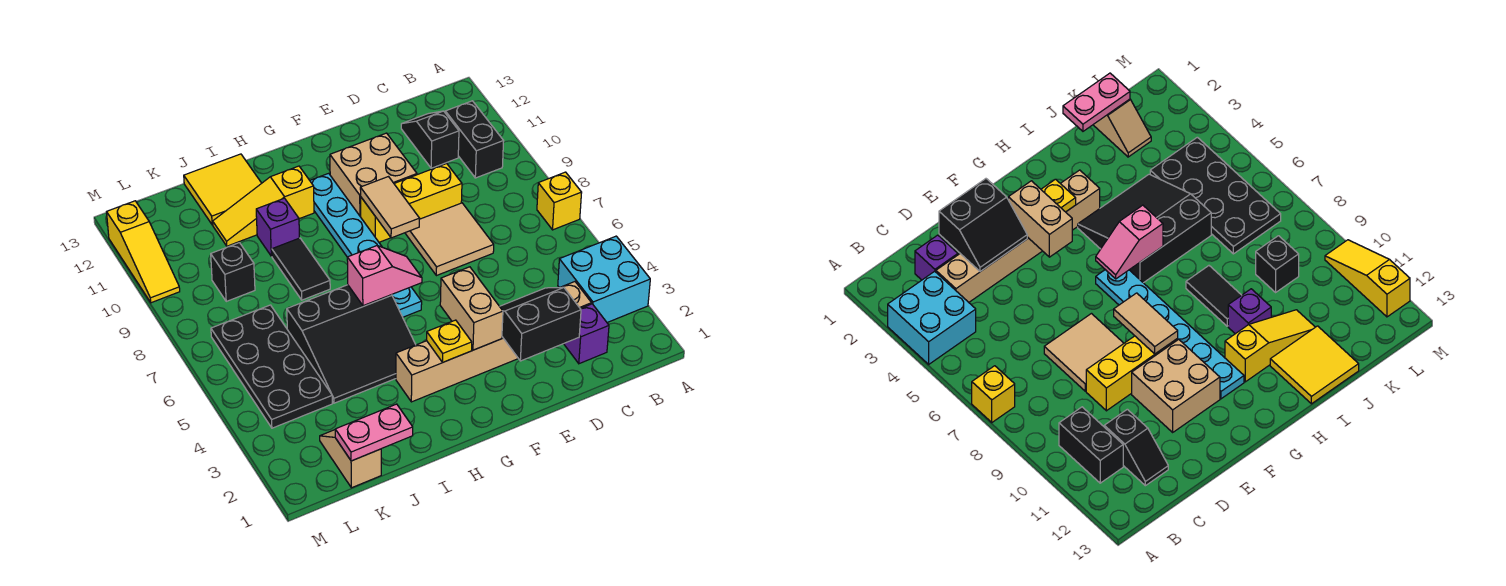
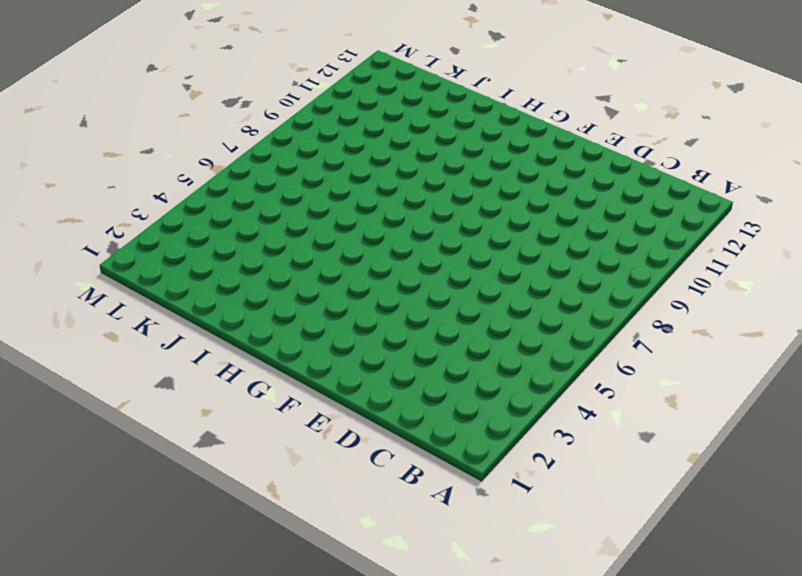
none -> cyan brick A3:B4 level 1
none -> yellow brick A7 level 1
none -> black brick B10:B11 level 1

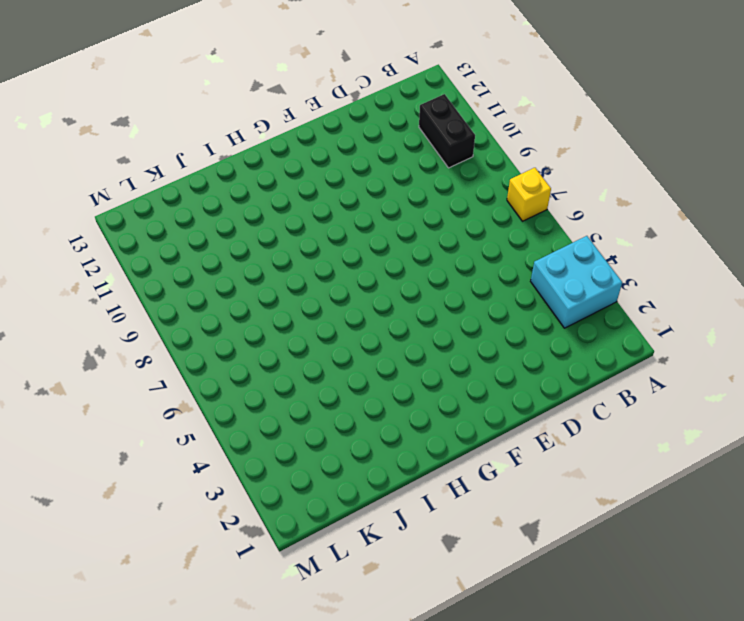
none -> purple brick C2 level 1
none -> tan brick C3:H3 level 1
none -> black slope C11:C12 level 1 top 11

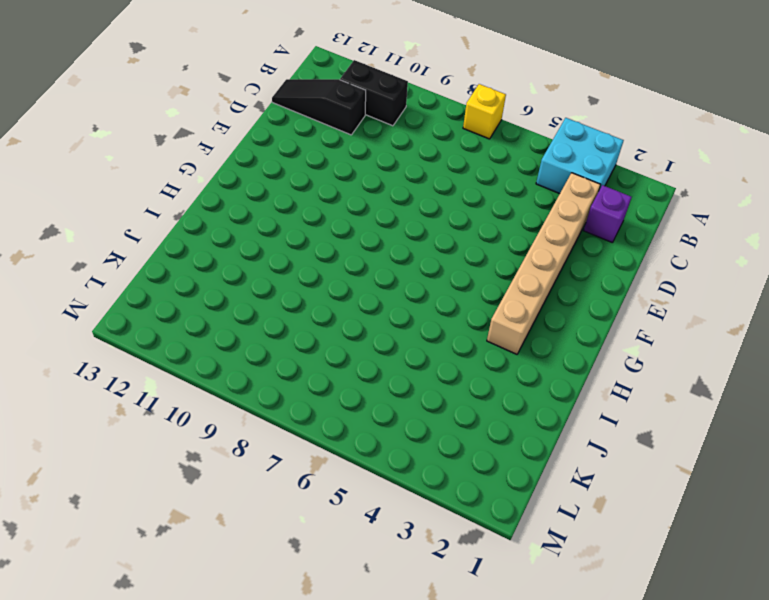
black slope C11:C13 level 1 top 11 -> black slope C11:C12 level 1 top 11
none -> tan tile D7:E8 level 1
none -> yellow brick D9:F9 level 1
none -> tan brick E10:F11 level 1

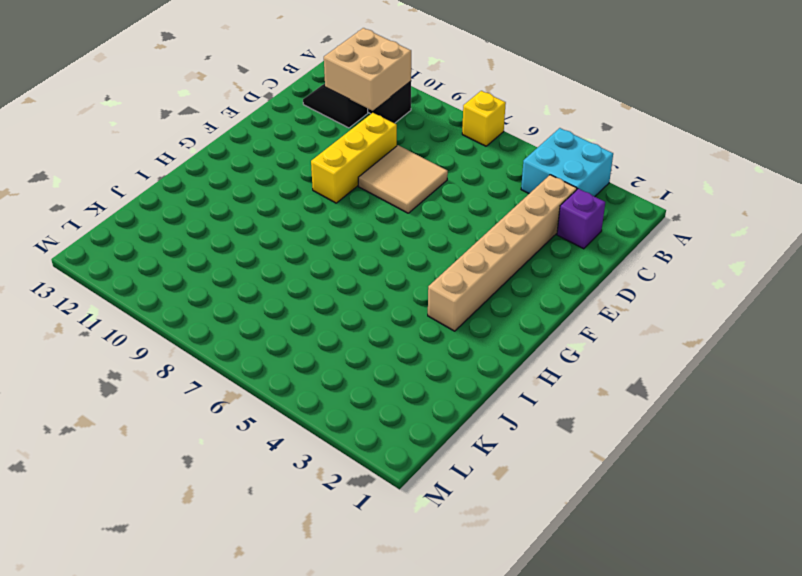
tan brick B10:C11 level 2 -> tan brick E10:F11 level 1
none -> cyan plate G6:G11 level 1
none -> black slope H4:J6 level 1 top 6
none -> yellow slope H11:J11 level 1 top H

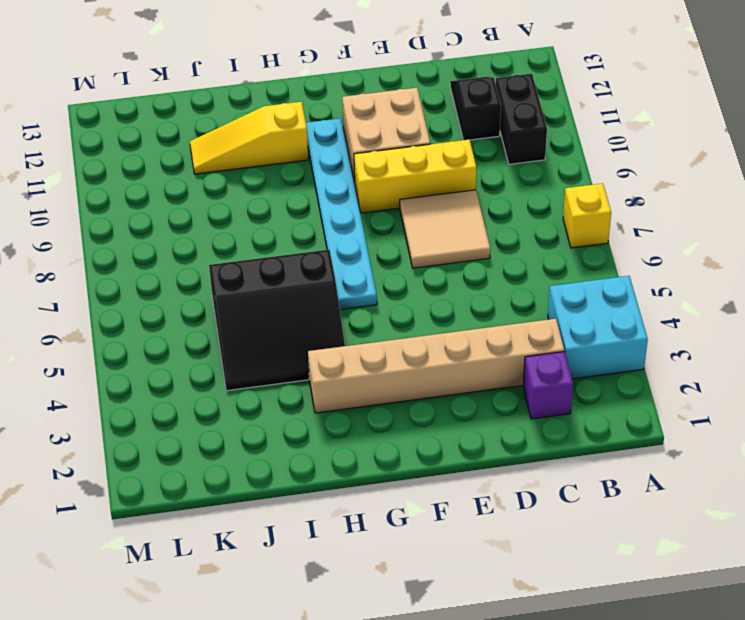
none -> black tile I8:I9 level 1
none -> purple brick I10 level 1
none -> yellow tile I12:J13 level 1

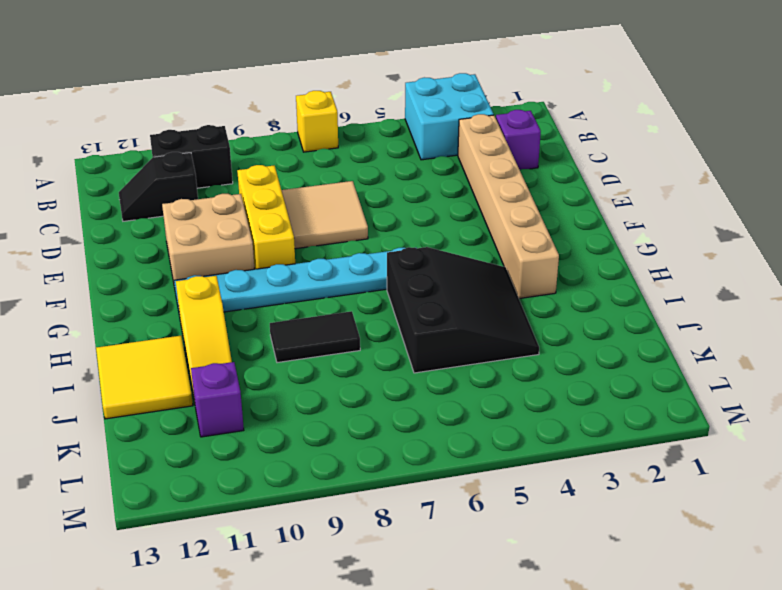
purple brick K11 level 1 -> purple brick I10 level 1
none -> tan slope K1:K2 level 1 top 1
none -> black plate K4:L7 level 1
none -> black brick K9 level 1

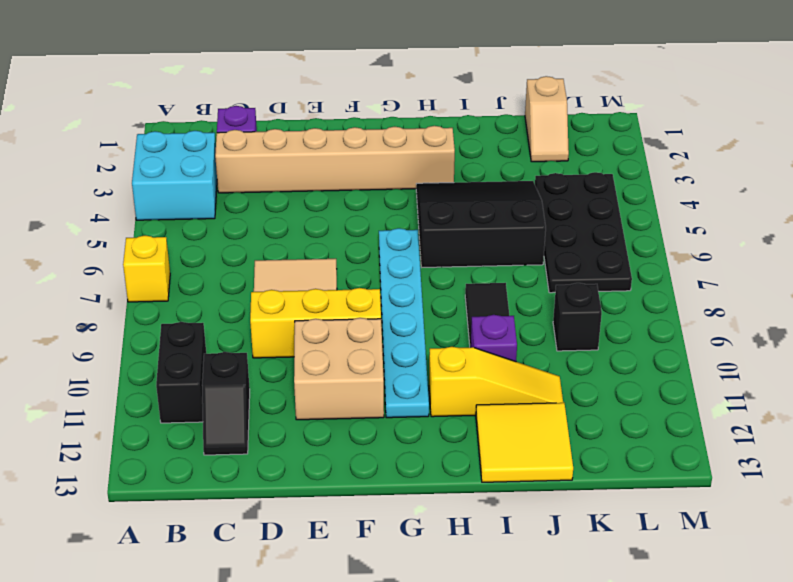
none -> yellow slope M10:M12 level 1 top 12
none -> black slope D2:E3 level 2 top 2
none -> tan brick F3:F4 level 2

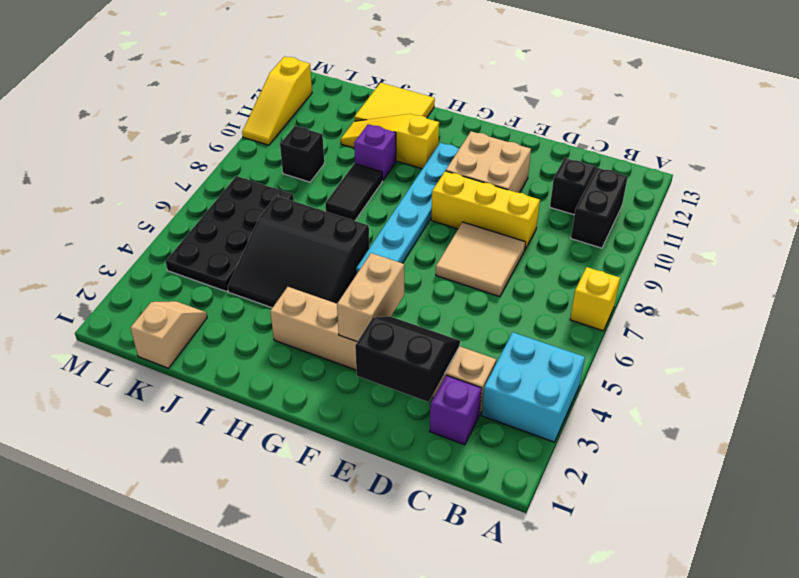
none -> tan tile F8:F9 level 2
none -> yellow plate G3 level 2
none -> pink slope G6:H6 level 2 top H

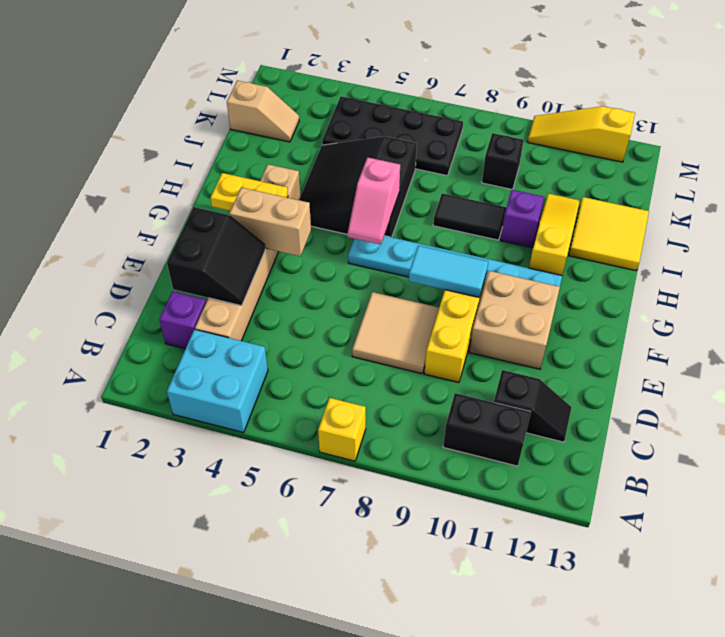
cyan tile F8:F9 level 2 -> tan tile F8:F9 level 2
yellow plate G2:G3 level 2 -> yellow plate G3 level 2
none -> pink plate J1:K1 level 2

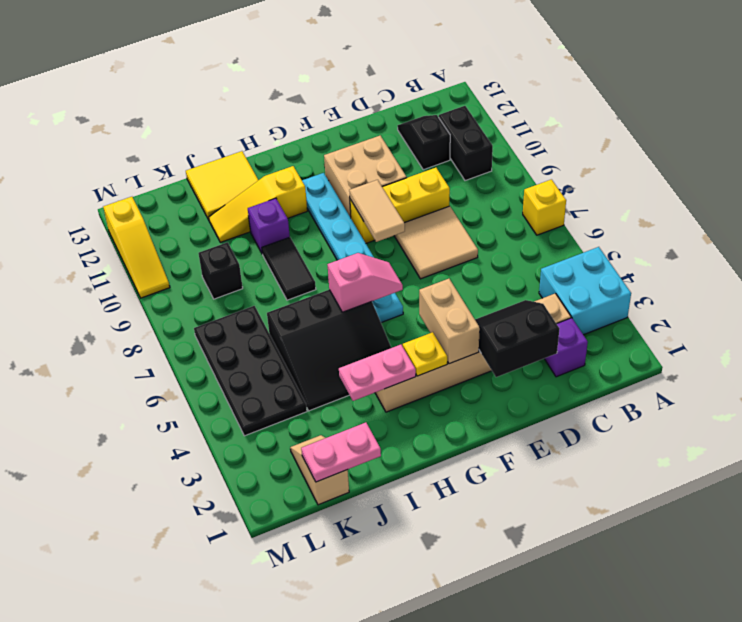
pink plate H3:I3 level 2 -> none

